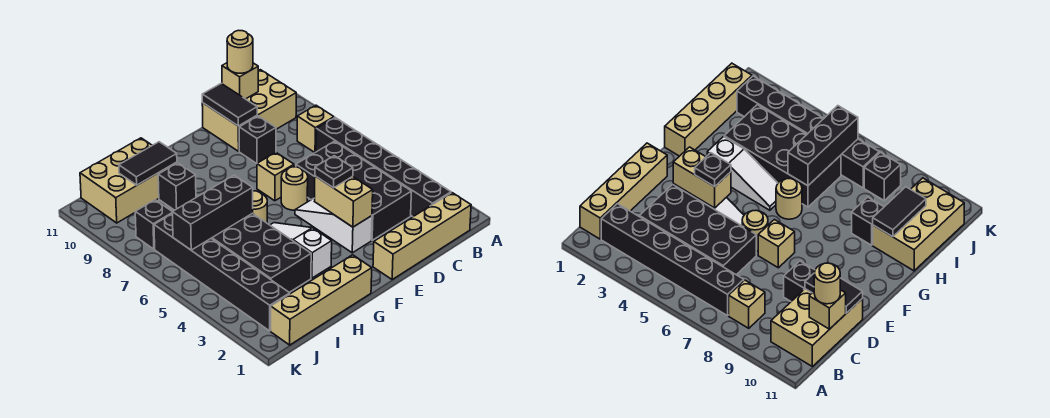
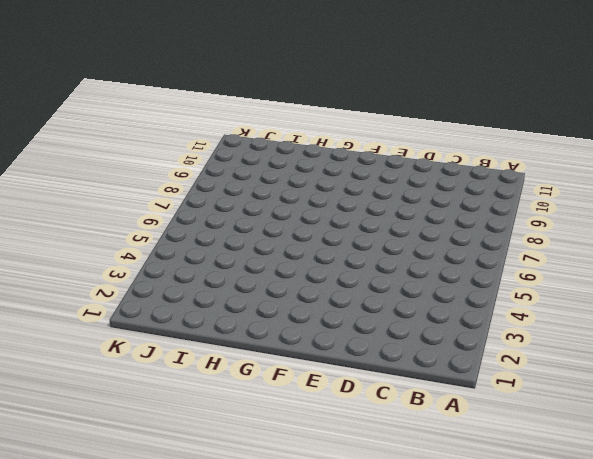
none -> tan brick B1:E1 level 1
none -> black brick B2:B7 level 1
none -> tan brick B8 level 1

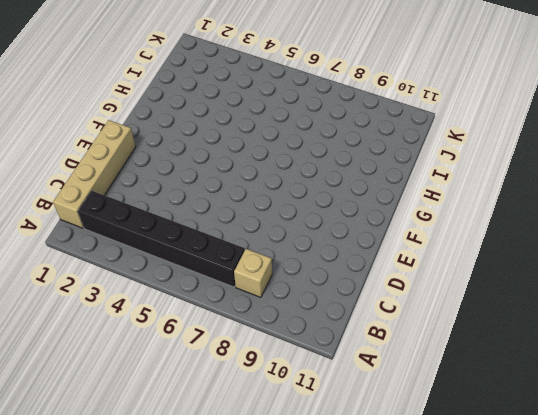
none -> tan brick B10:D11 level 1
none -> black brick C3:D6 level 1
none -> black brick D9 level 1

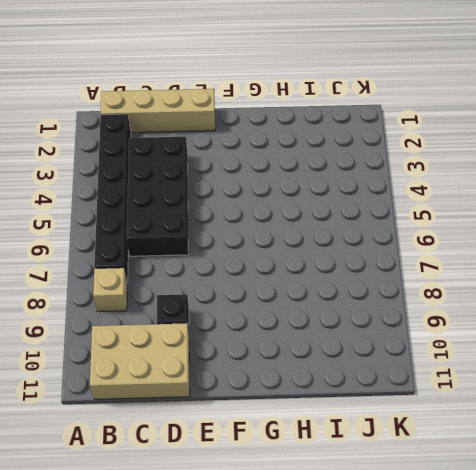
none -> white slope E3:E5 level 1 top 3
none -> tan round brick E6 level 1
none -> tan brick E7 level 1

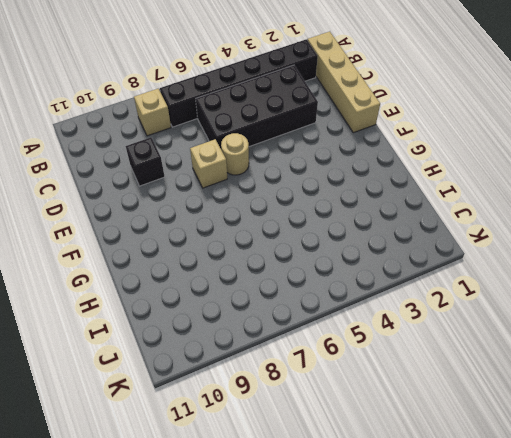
none -> tan brick B10:D11 level 1
none -> white slope E3:E5 level 1 top 3
none -> tan brick G1:J1 level 1

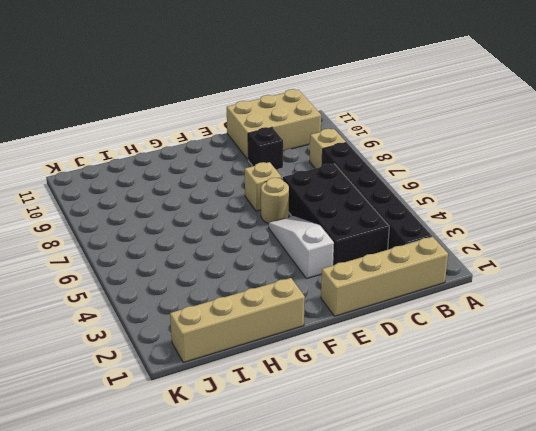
none -> white slope G3:G5 level 1 top 3
none -> tan round brick G6 level 1
none -> black brick H3:I6 level 1

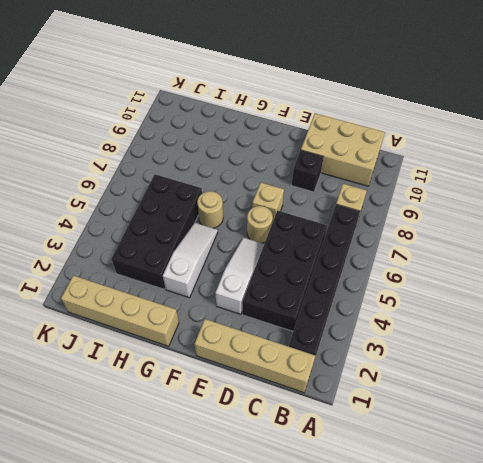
none -> black brick H9 level 1
none -> tan brick H10:J11 level 1
none -> black brick J2:J7 level 1

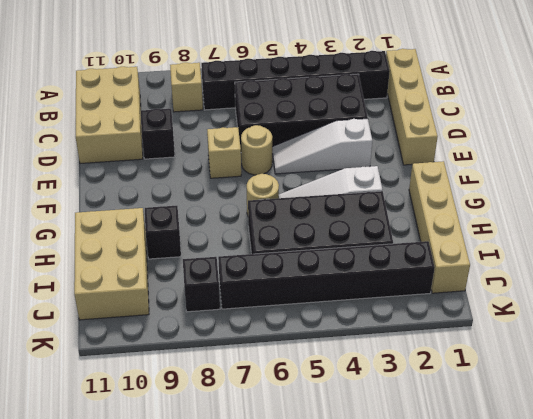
none -> tan brick C11 level 2
none -> black tile D10:D11 level 2
none -> tan brick E3:E4 level 2

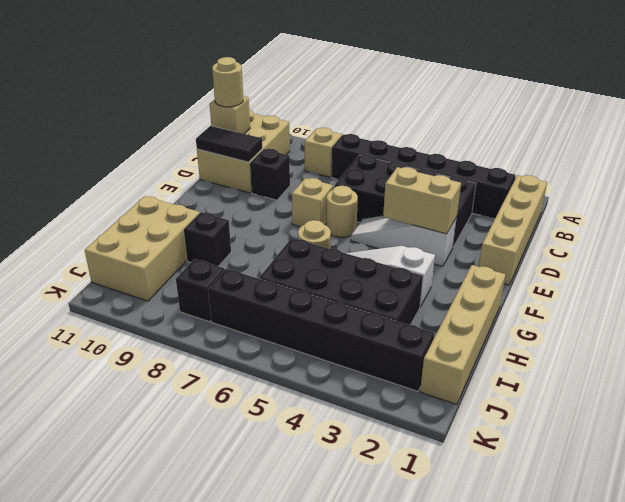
none -> black brick H6:J6 level 2
none -> black tile H10:I10 level 2
none -> black plate E4 level 3

